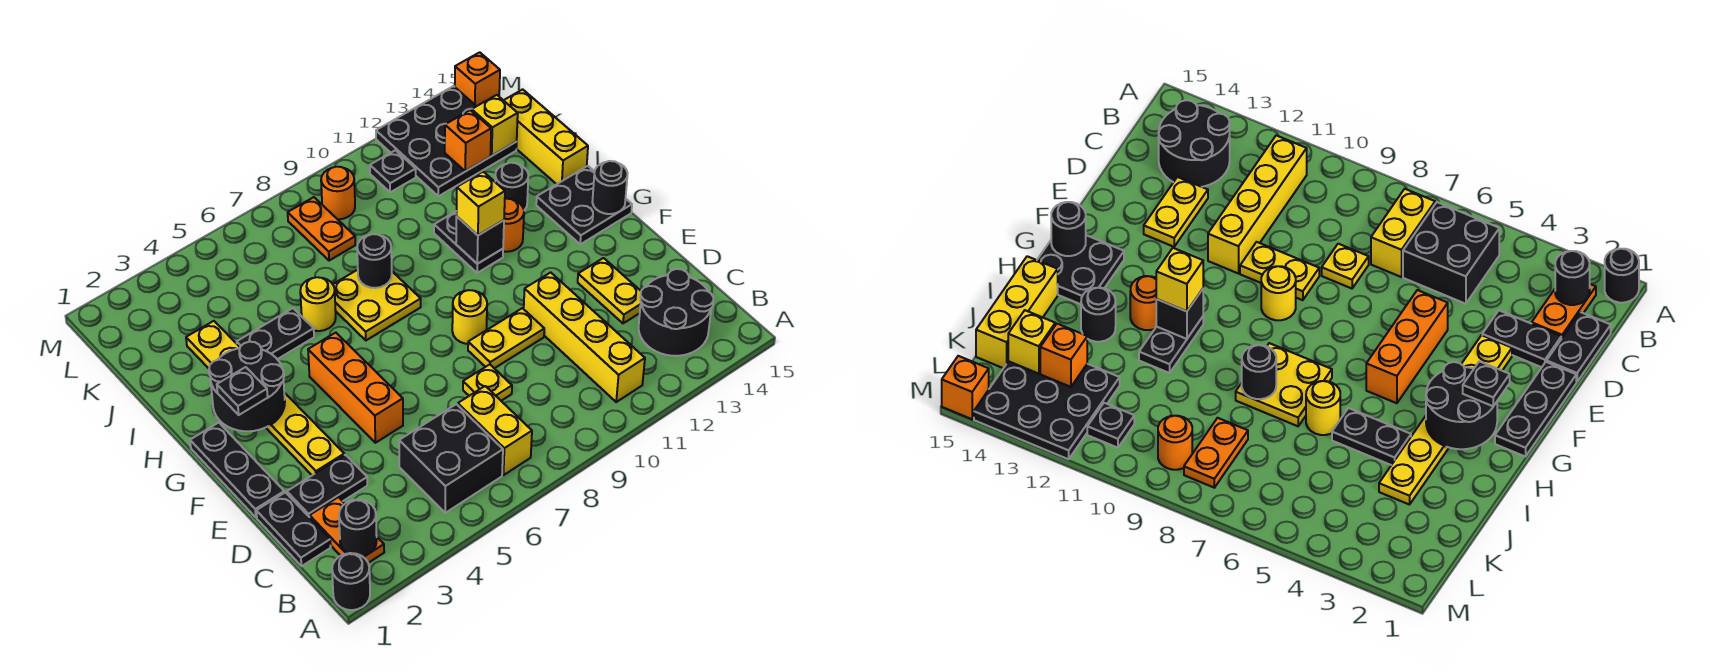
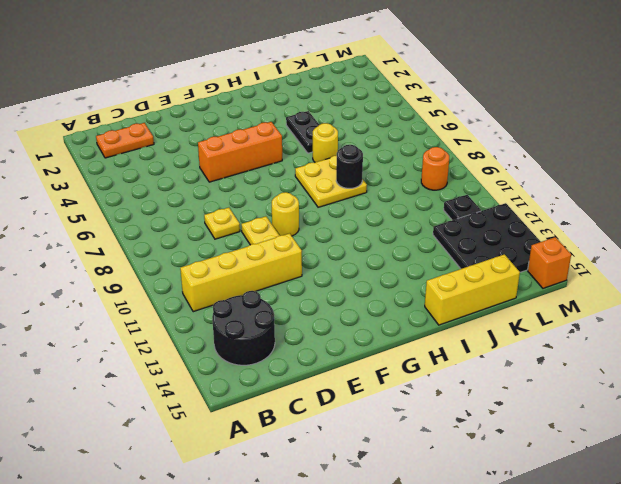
none -> black round brick A1 level 1
none -> black brick B5:C6 level 1
none -> yellow brick B7:C7 level 1
none -> black plate C1:D1 level 1

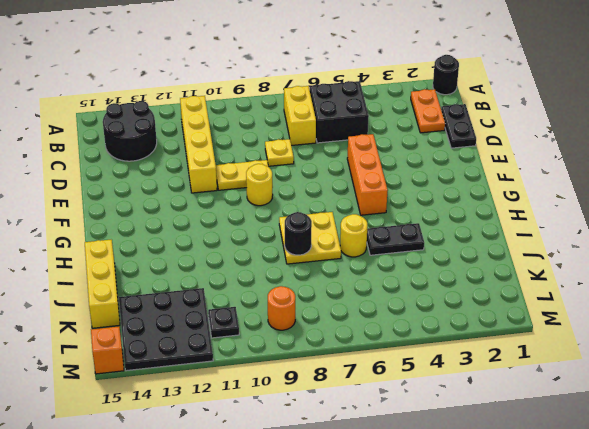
none -> black plate D2:D3 level 1
none -> yellow plate D13:E13 level 1
none -> black plate E1:G1 level 1
none -> yellow plate E3:J3 level 1

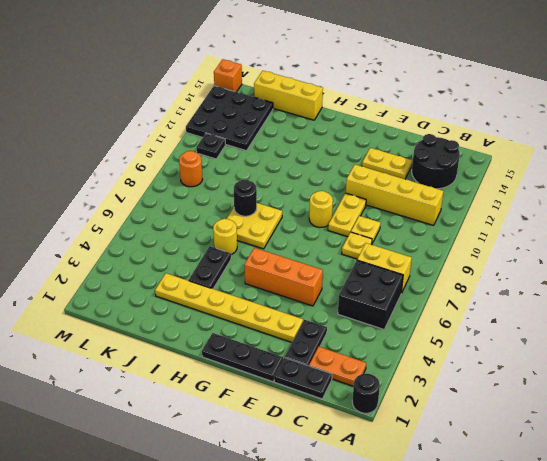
yellow plate D9 level 1 -> none
none -> black plate G14:H15 level 1
none -> black plate H11:I11 level 1
none -> orange round brick H12 level 1
none -> black round brick I13 level 1

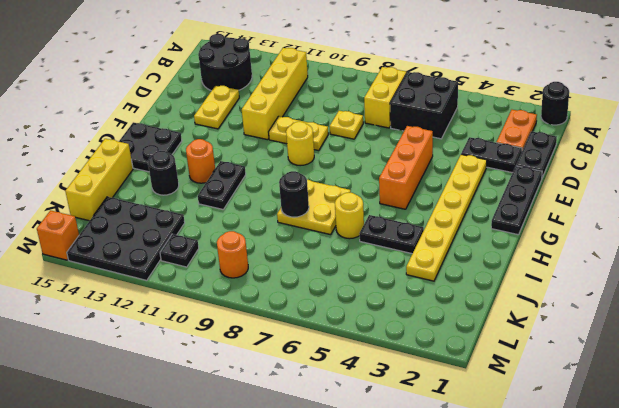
none -> orange plate K8:L8 level 1
none -> black round brick B2 level 2
none -> black round brick G2:H3 level 2
none -> black round brick G15 level 2

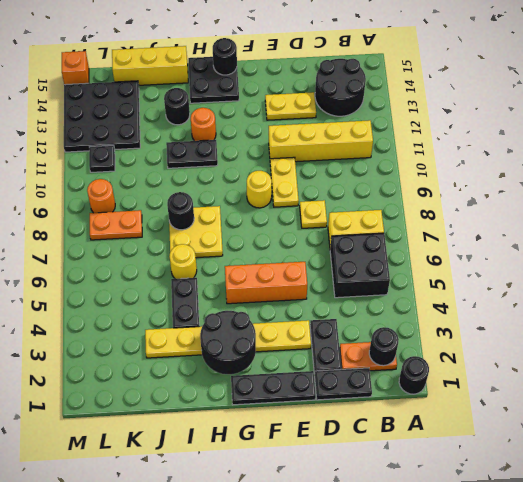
none -> black brick H11 level 2
none -> orange brick K13 level 2
none -> yellow brick K14 level 2
none -> black plate G2 level 3

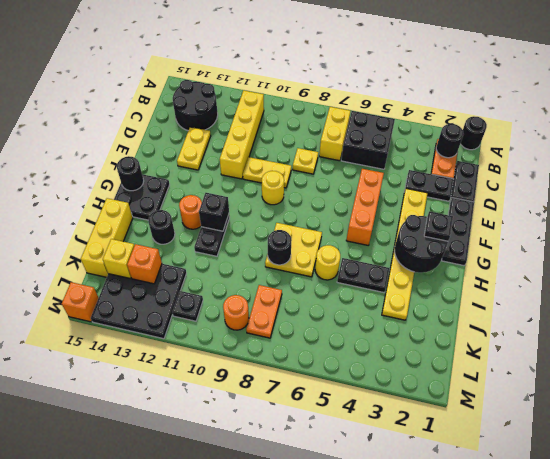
none -> yellow brick H11 level 3

